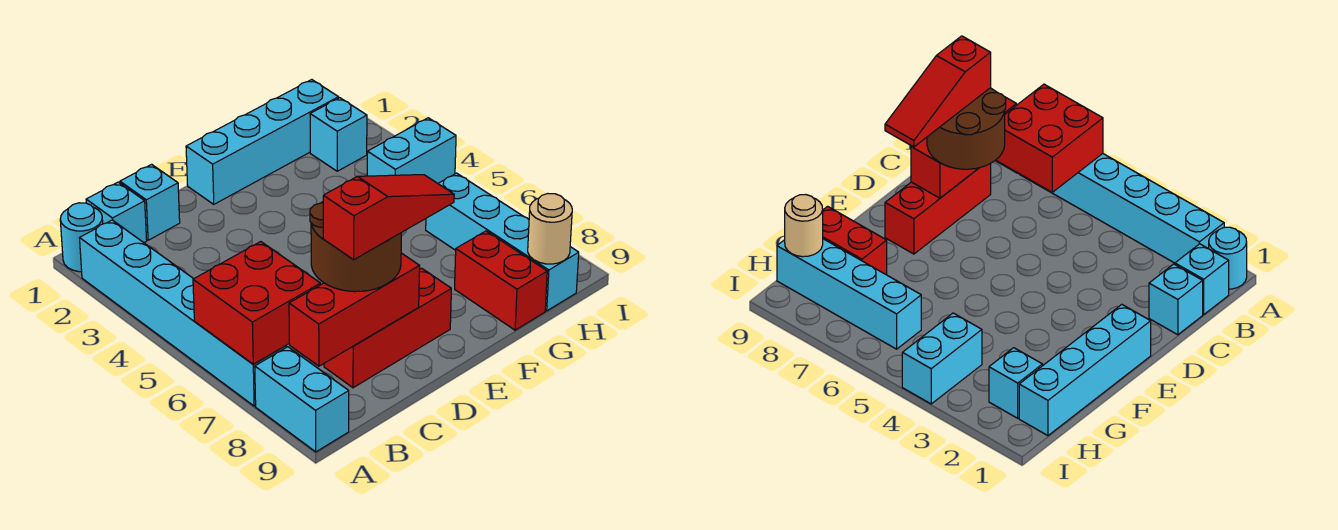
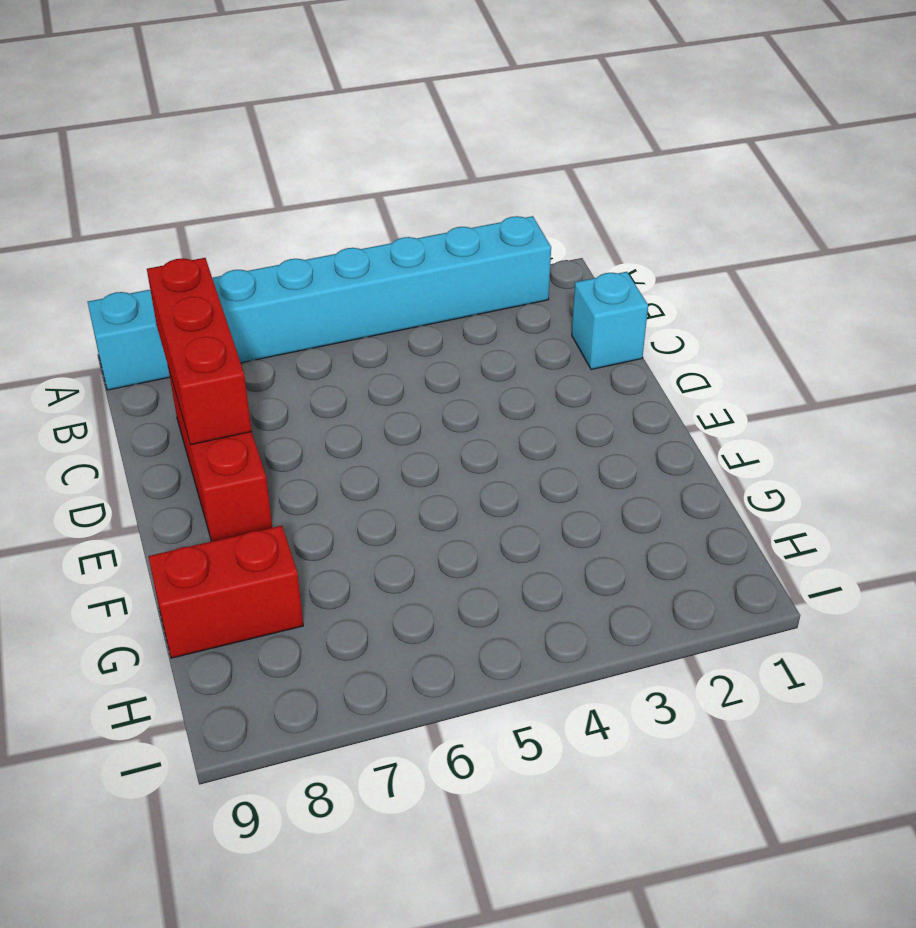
none -> cyan round brick A1 level 1
none -> cyan brick B1 level 1
none -> cyan brick E1:H1 level 1

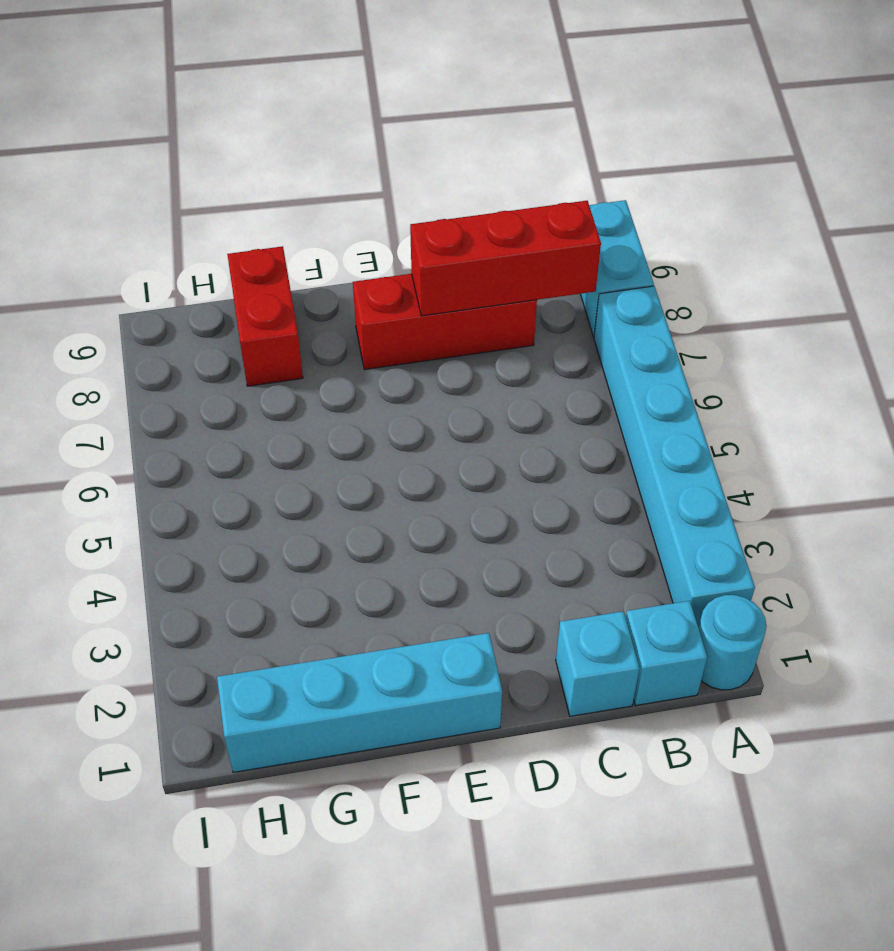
none -> cyan brick H2 level 1
none -> cyan brick H4:I4 level 1
none -> cyan brick H6:H9 level 1

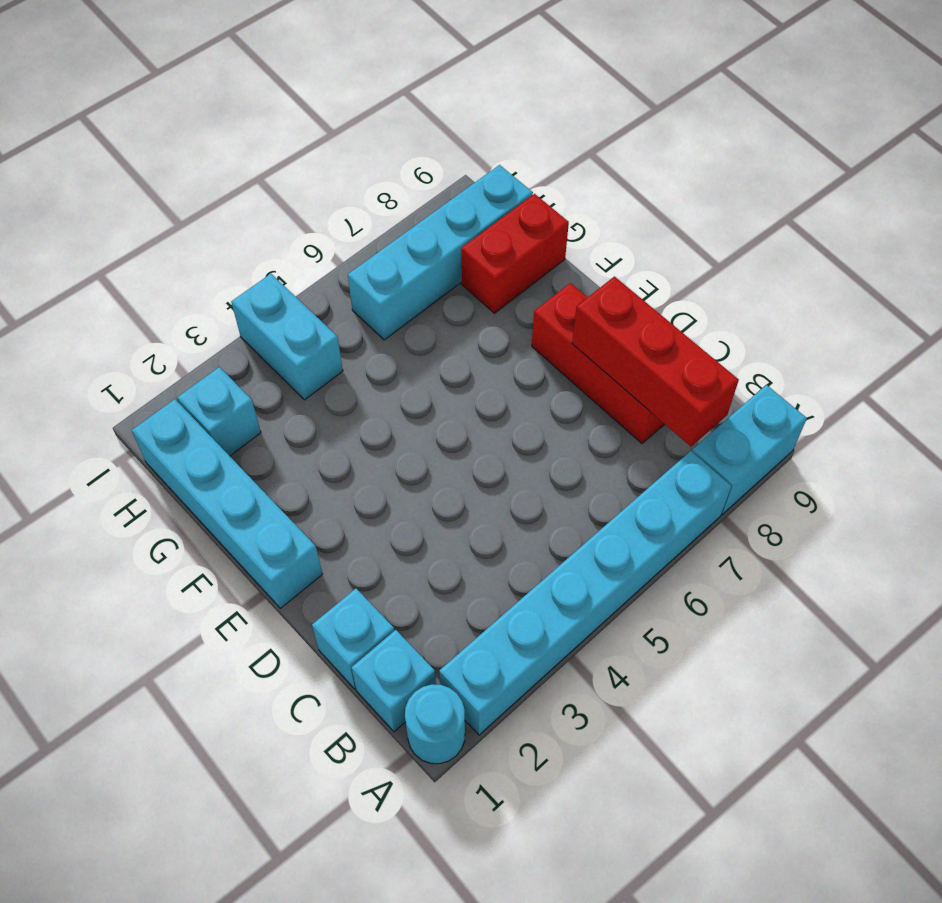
none -> red brick A6:B7 level 2
none -> tan round brick H9 level 2
none -> brown round brick C7:D8 level 3

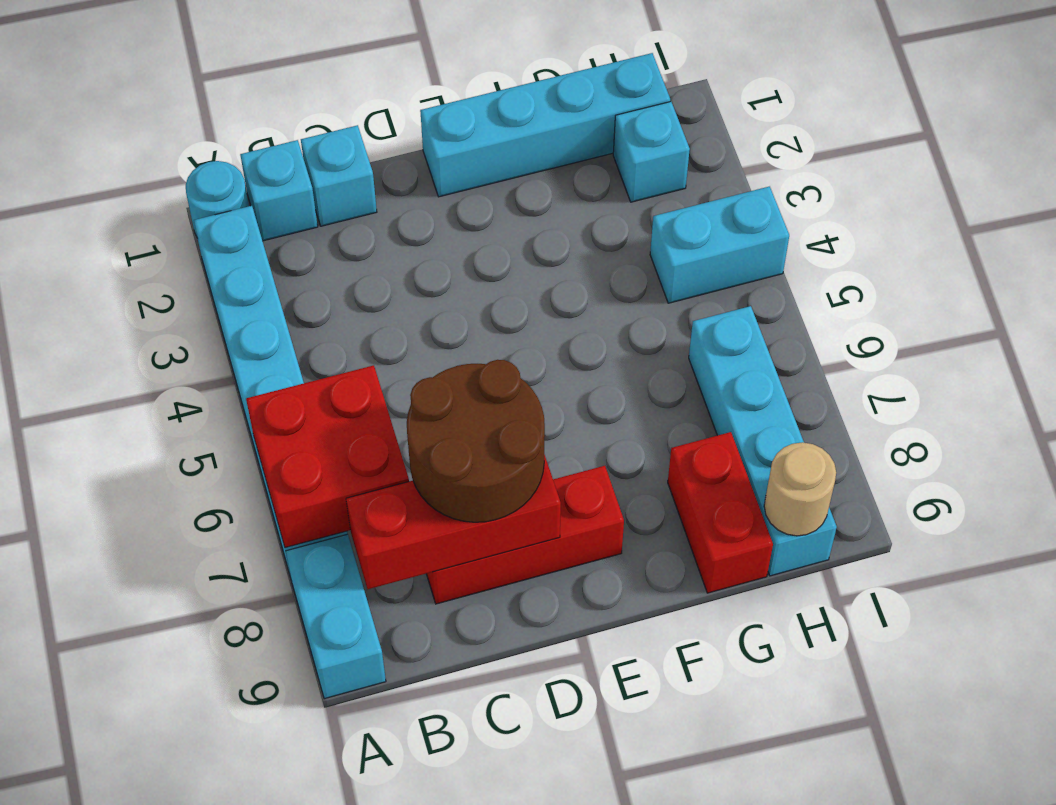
none -> red slope C8:E8 level 4 top C

